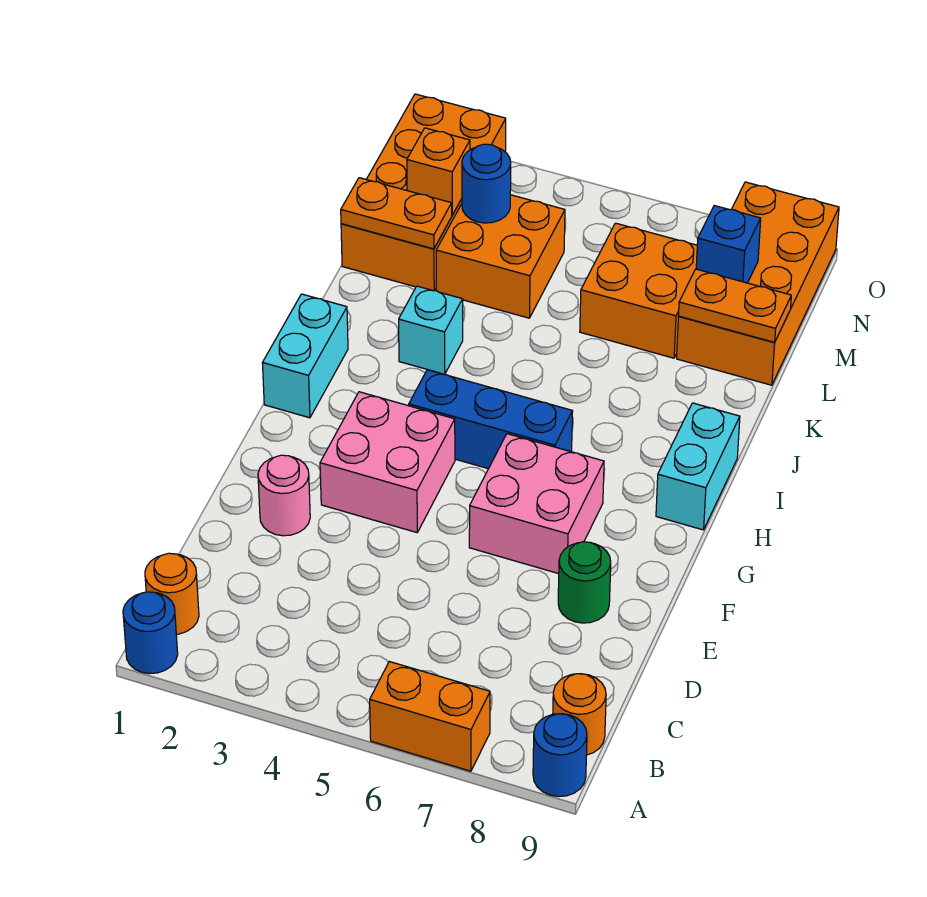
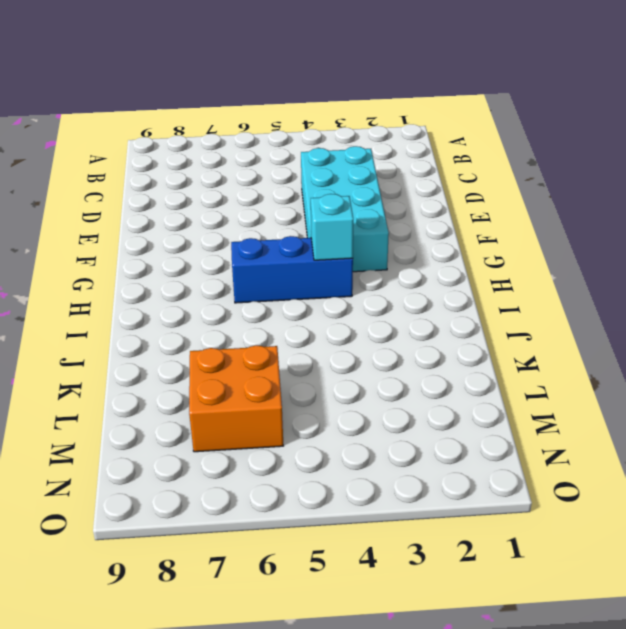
cyan brick D3:G4 level 1 -> pink brick F3:G4 level 1
cyan brick H4 level 2 -> cyan brick J3 level 1
none -> blue round brick A1 level 1
none -> orange brick A6:A7 level 1
none -> blue round brick A9 level 1

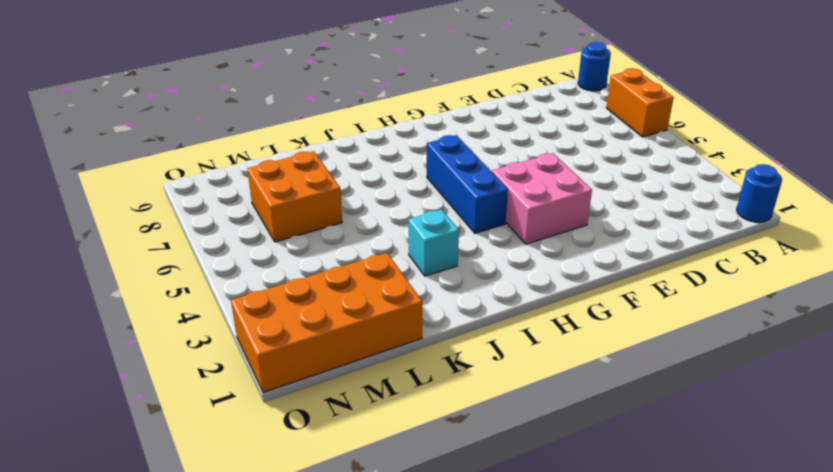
none -> orange round brick B1 level 1
none -> orange round brick B9 level 1
none -> pink round brick E2 level 1

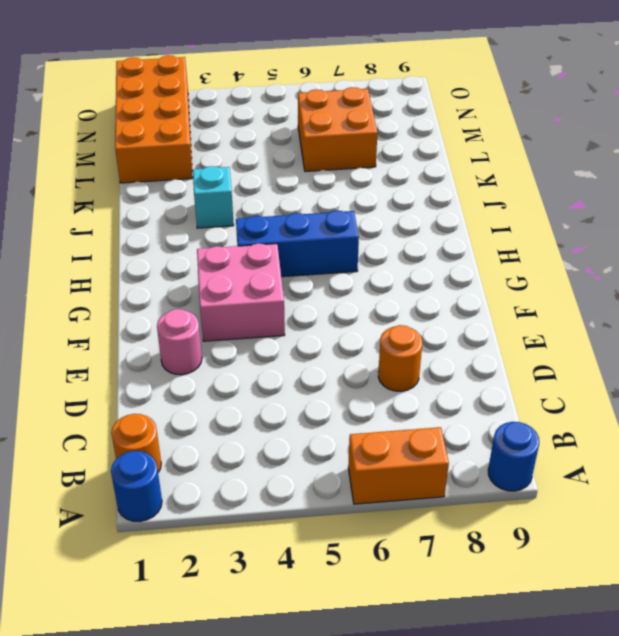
orange round brick D7 level 1 -> orange round brick B9 level 1
none -> green round brick E8 level 1
none -> pink brick F6:G7 level 1
none -> cyan brick H1:I1 level 1

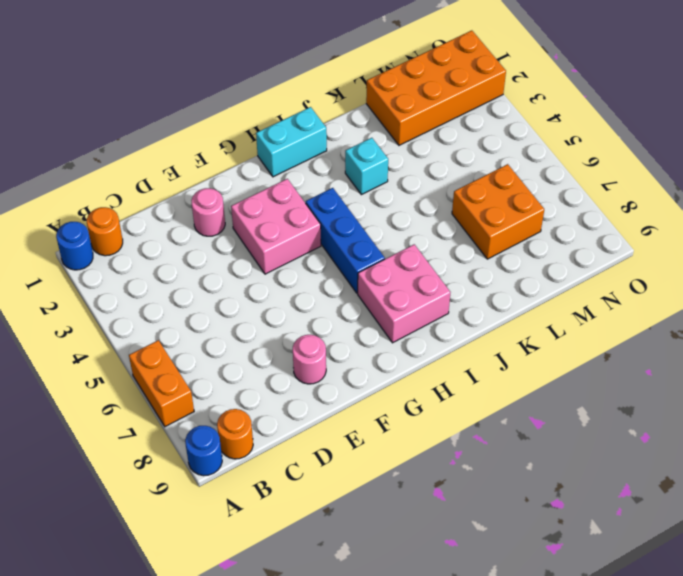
pink round brick E8 level 1 -> green round brick E8 level 1
pink brick H7:I8 level 1 -> pink brick F6:G7 level 1
none -> cyan brick H9:I9 level 1
none -> orange brick L3:M4 level 1
none -> orange brick L8:O9 level 1

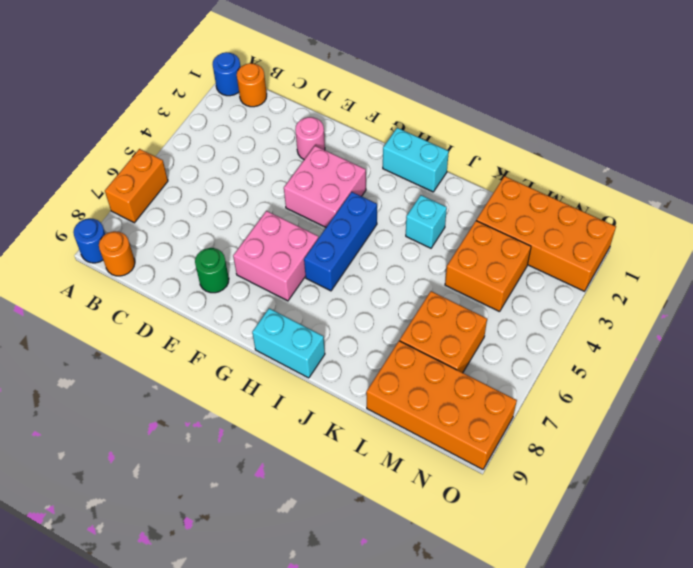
none -> orange plate L1:L2 level 2
none -> orange plate L8:L9 level 2
none -> orange brick M2 level 2

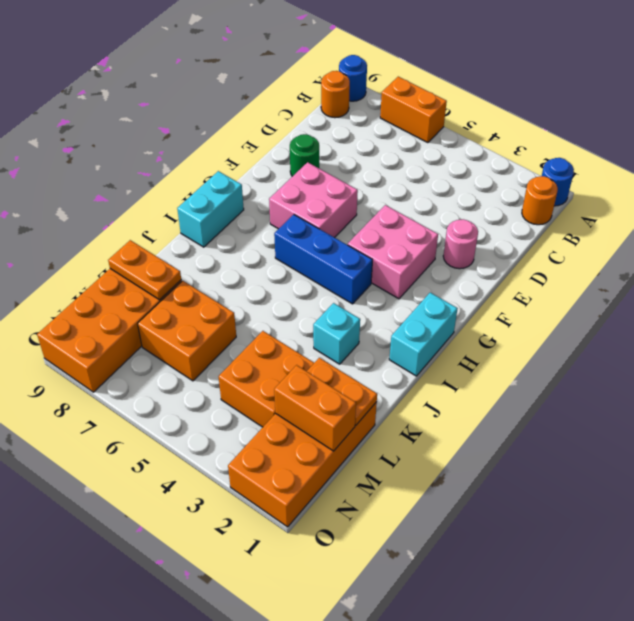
orange brick M1:M2 level 2 -> orange brick M2 level 2
none -> blue round brick M3 level 2
none -> blue brick M8 level 2

